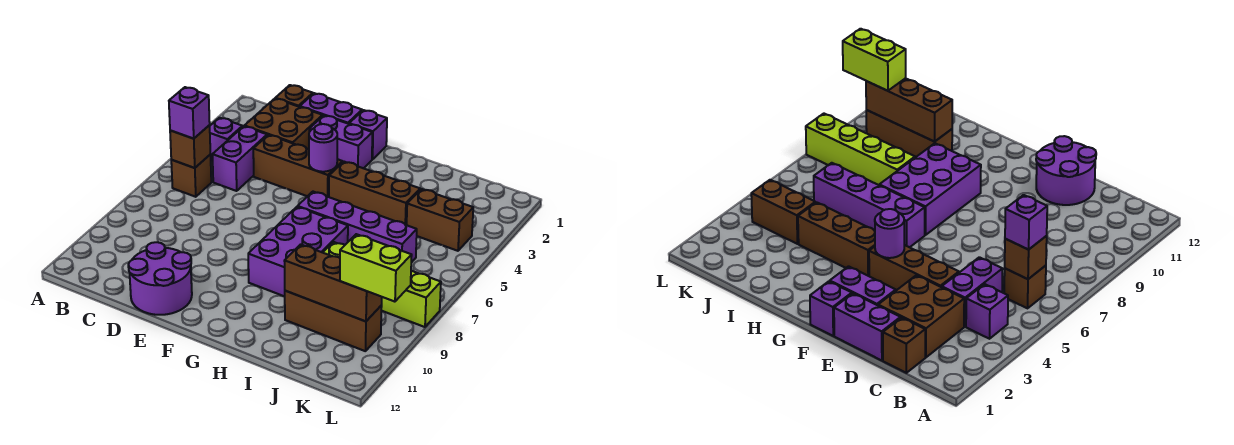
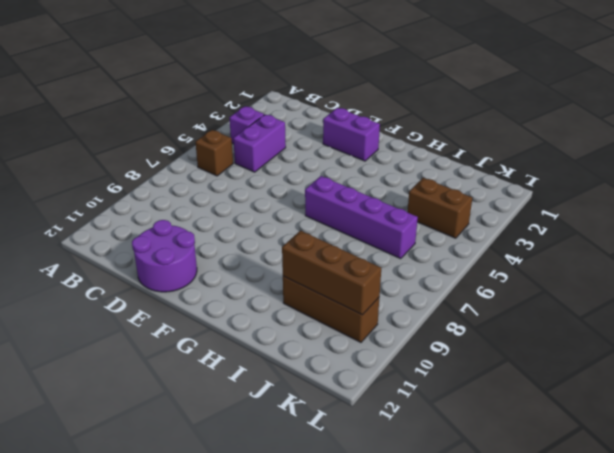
none -> brown brick C1 level 1
none -> brown brick C2:D3 level 1
none -> purple brick D1:E1 level 1

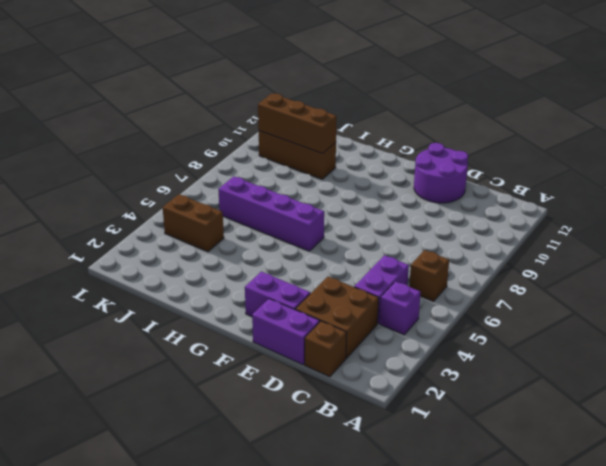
none -> brown brick D4:F4 level 1
none -> purple brick F1 level 1
none -> brown brick G4:I4 level 1

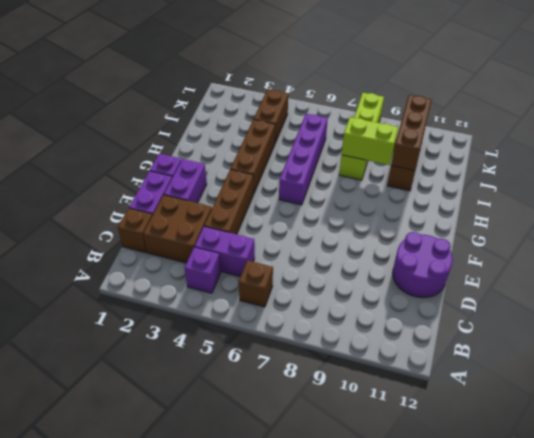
lime brick I8:I9 level 2 -> lime brick K10:L10 level 3
none -> purple brick G7:H9 level 1
none -> brown brick B6 level 2
none -> purple round brick F4 level 2

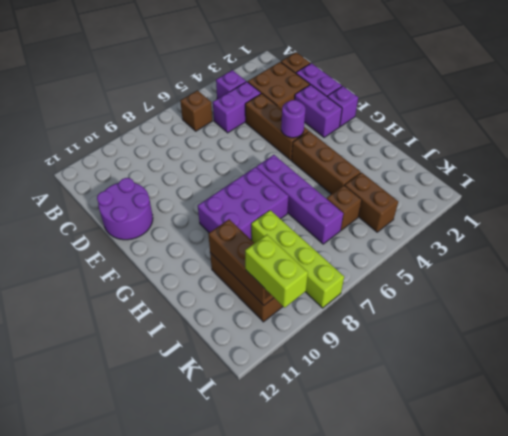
brown brick J5 level 1 -> brown brick B6 level 2
none -> purple brick B6 level 3

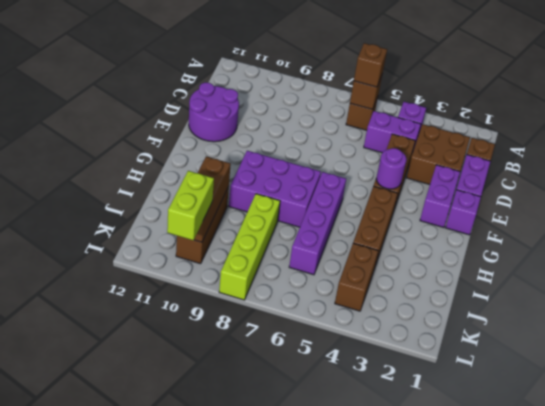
brown brick B6 level 3 -> purple brick B6 level 3

